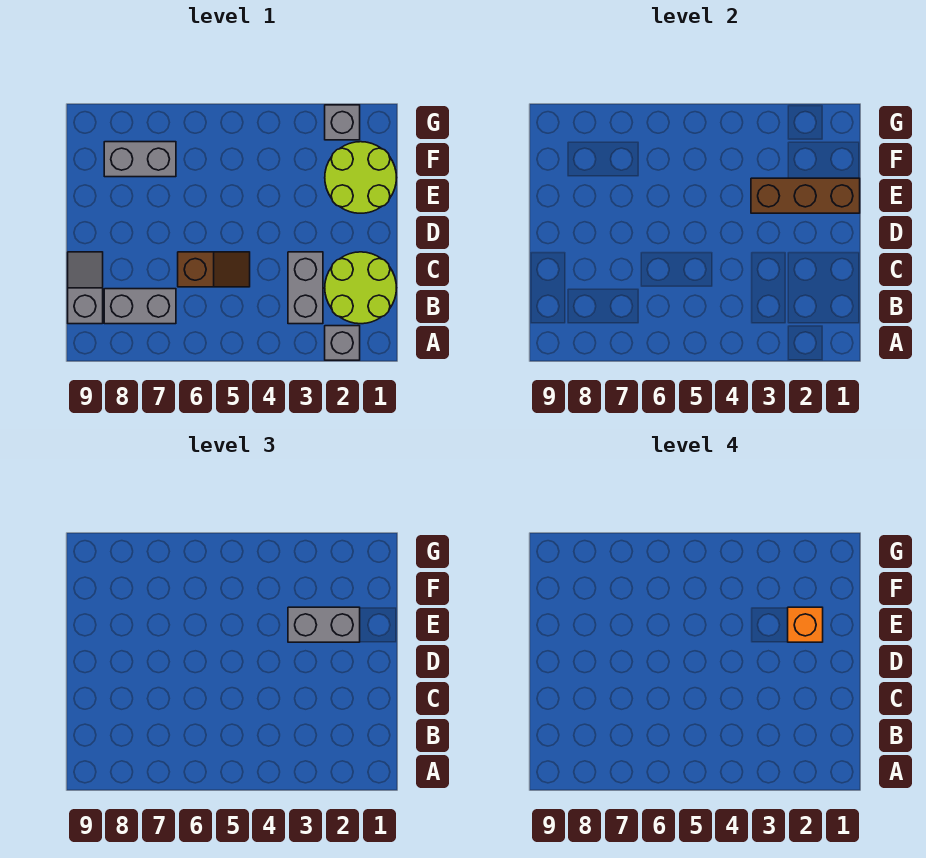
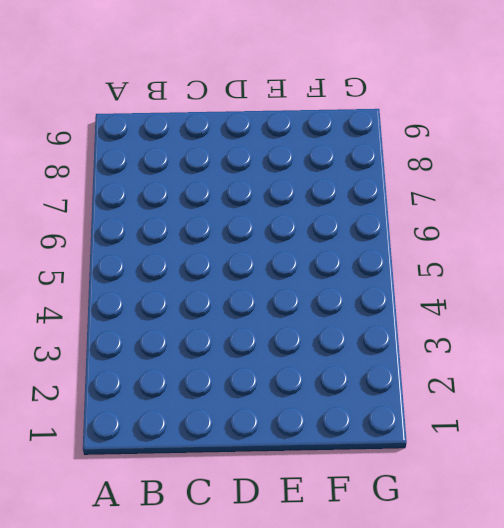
none -> grey brick A2 level 1
none -> lime round brick B1:C2 level 1
none -> grey brick B3:C3 level 1

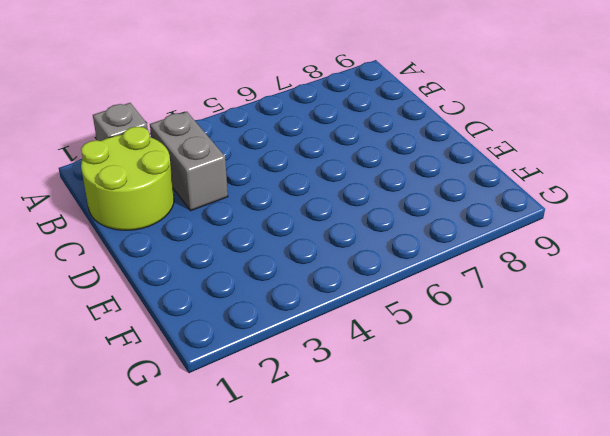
none -> grey brick B7:B8 level 1
none -> grey slope B9:C9 level 1 top B
none -> brown slope C5:C6 level 1 top 6

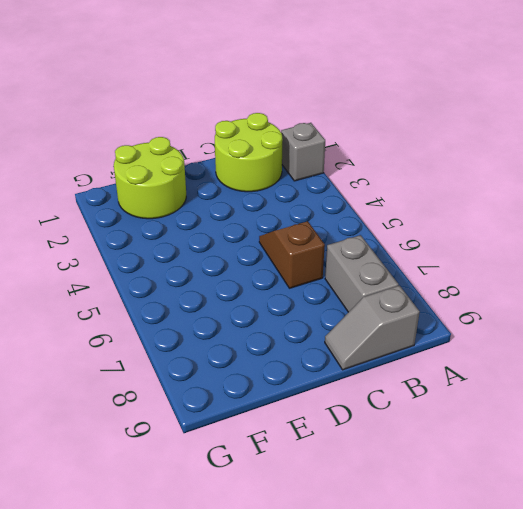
none -> grey brick B3:C3 level 1
none -> grey brick F7:F8 level 1
none -> grey brick G2 level 1

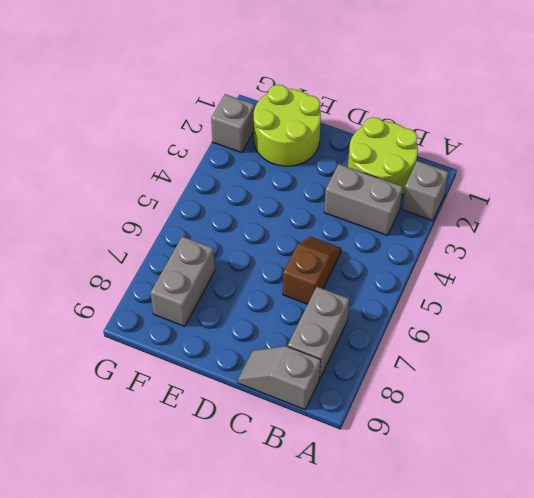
none -> brown brick E1:E3 level 2
none -> grey brick E2:E3 level 3
none -> orange brick E2 level 4

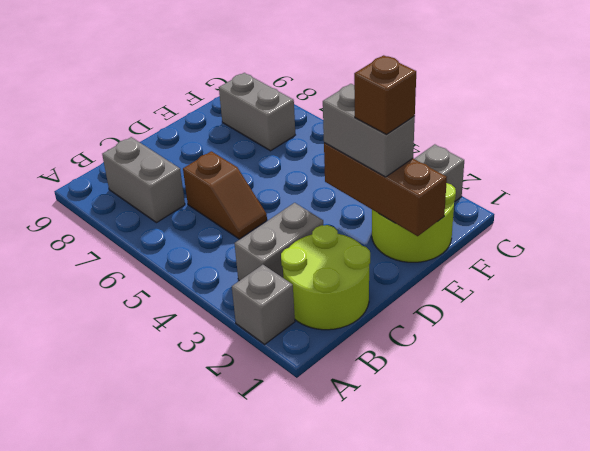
brown brick E2 level 4 -> orange brick E2 level 4
none -> grey slope B9:C9 level 1 top B

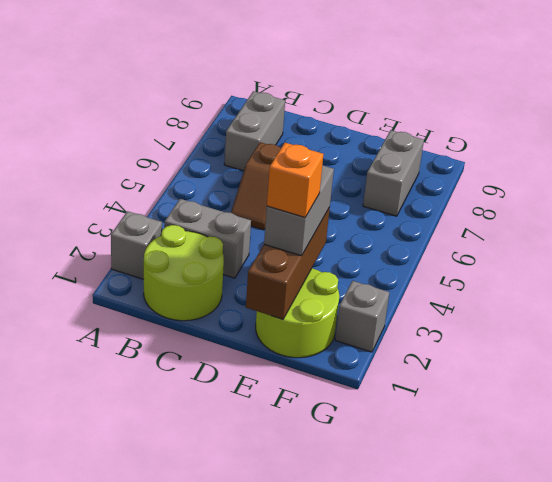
none -> grey slope B9:C9 level 1 top B

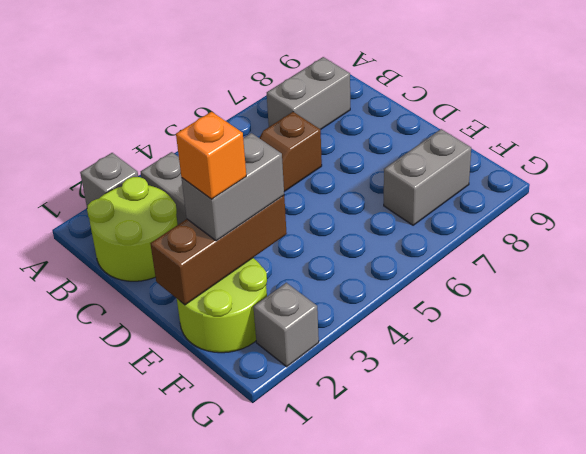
none -> grey slope B9:C9 level 1 top B

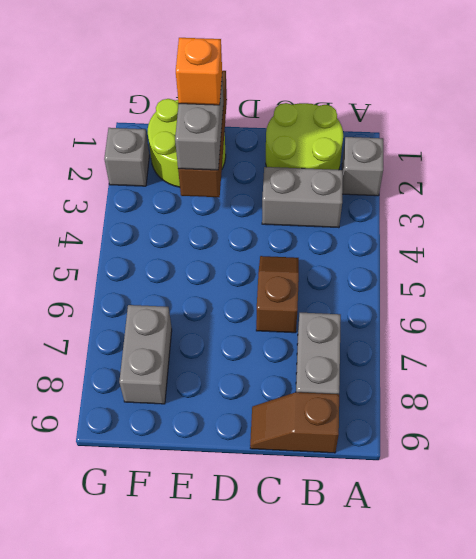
brown slope B9:C9 level 1 top B -> grey slope B9:C9 level 1 top B

